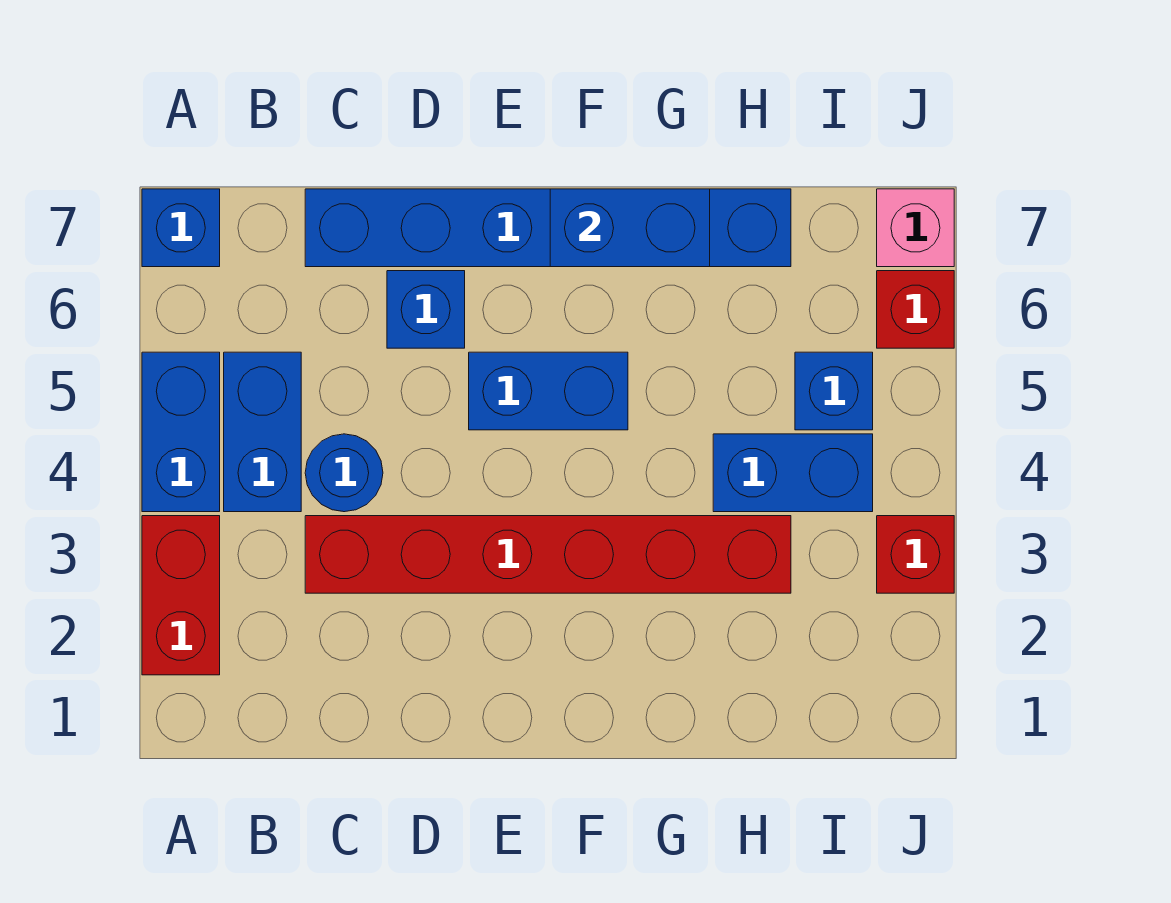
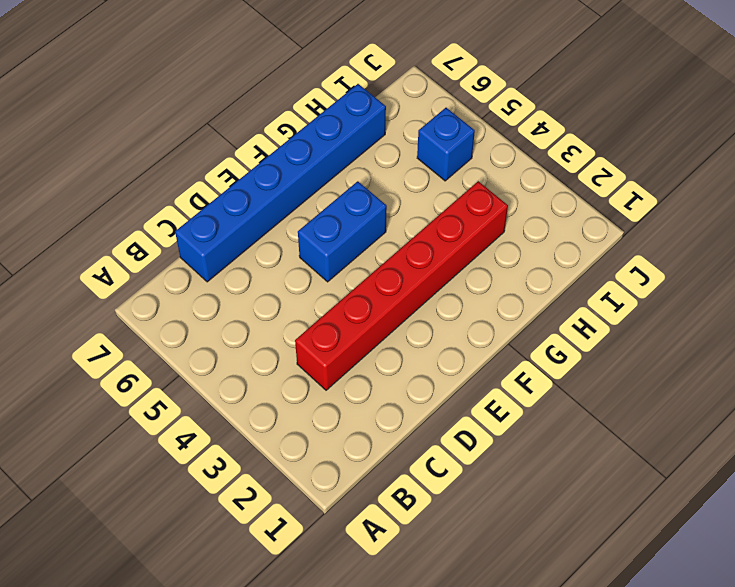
none -> red brick A2:A3 level 1
none -> blue brick A4:A5 level 1
none -> blue brick A7 level 1

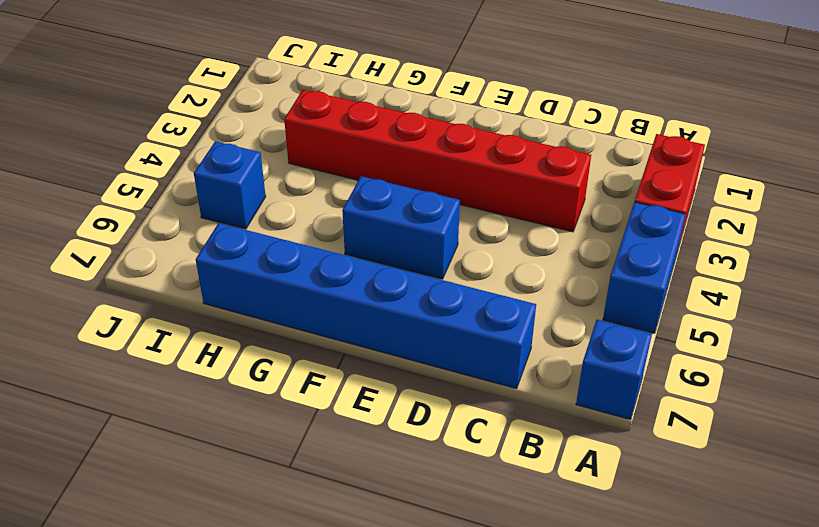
none -> blue brick B4:B5 level 1
none -> blue round brick C4 level 1
none -> blue brick D6 level 1

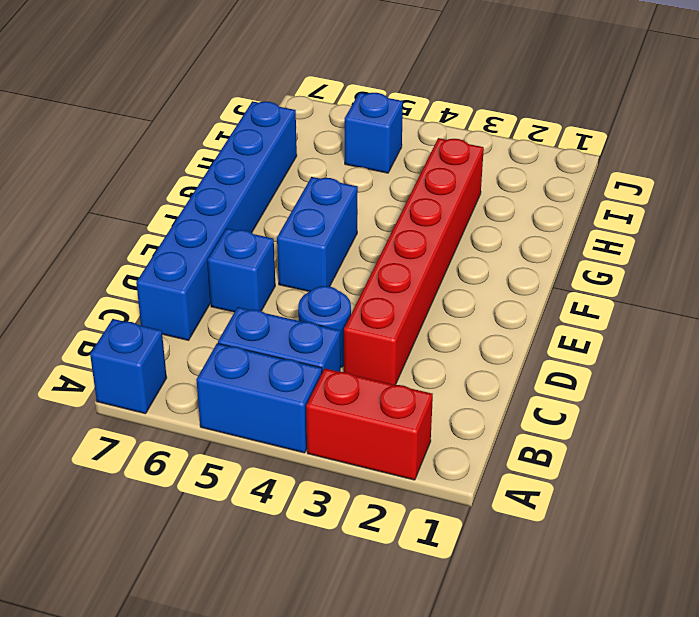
none -> blue brick H4:I4 level 1
none -> red brick J3 level 1
none -> red brick J6 level 1

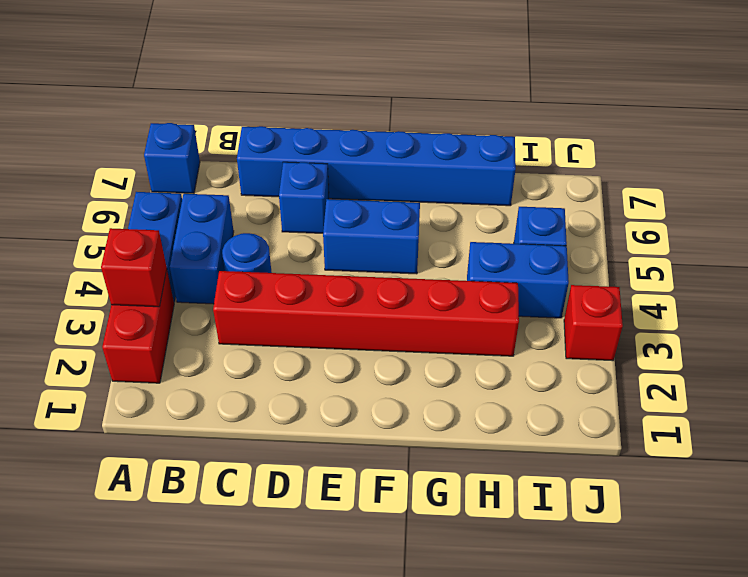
red brick A3 level 2 -> red brick J6 level 1
none -> pink brick J7 level 1
none -> blue brick F7:G7 level 2

